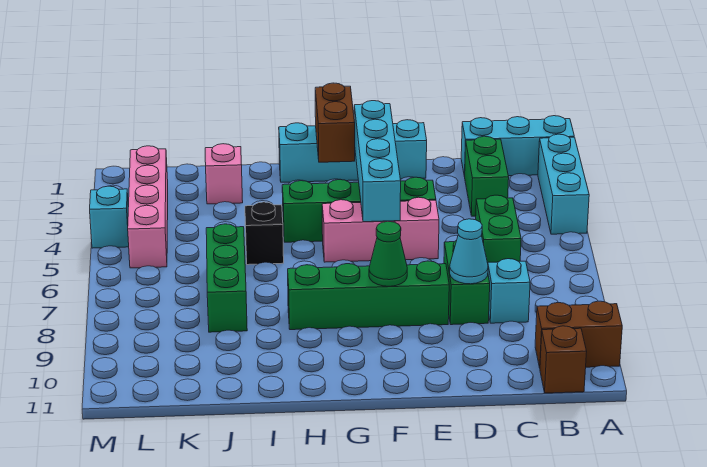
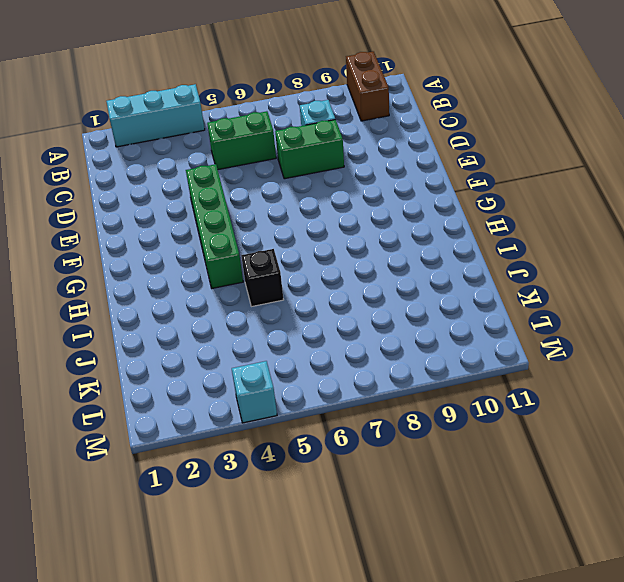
none -> cyan brick A1:C1 level 1
none -> brown brick B11 level 1
none -> green brick C2:C3 level 1

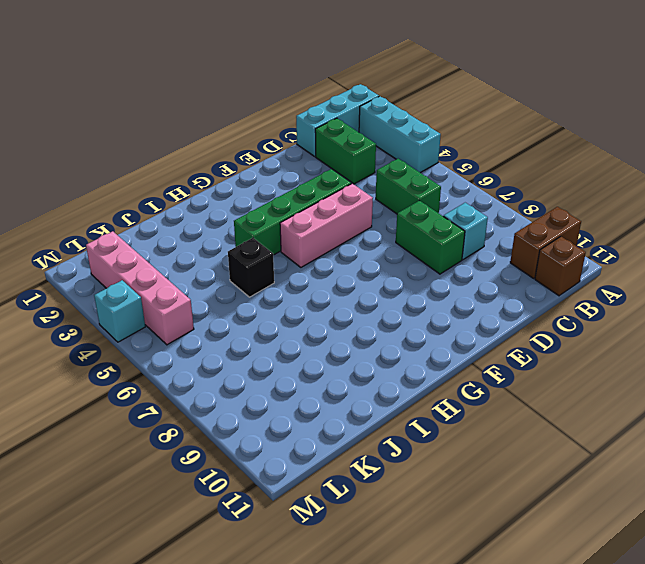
none -> cyan brick E1:H1 level 1
none -> green brick E8:H8 level 1
none -> pink brick J2 level 1

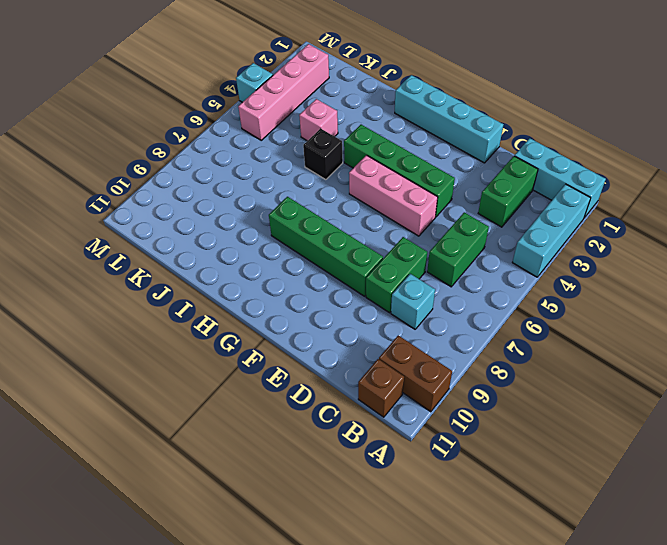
pink brick J4 level 1 -> pink brick J2 level 1
none -> green brick J6:J8 level 1
none -> cyan cone D8 level 2
none -> cyan brick F2:F5 level 2

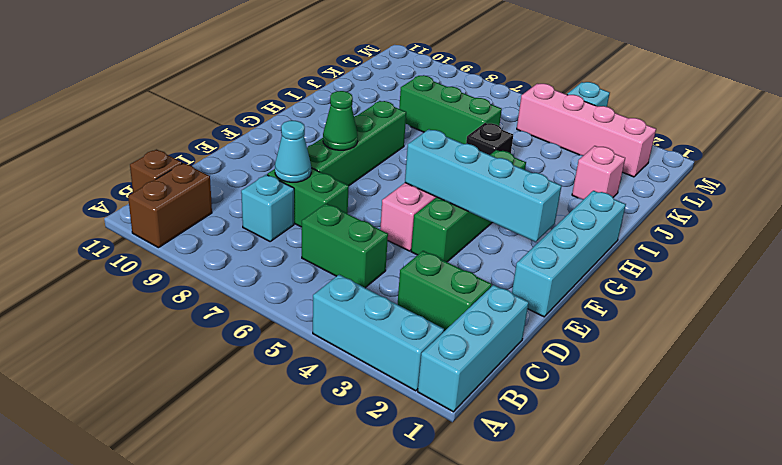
none -> brown brick G1:G2 level 2

